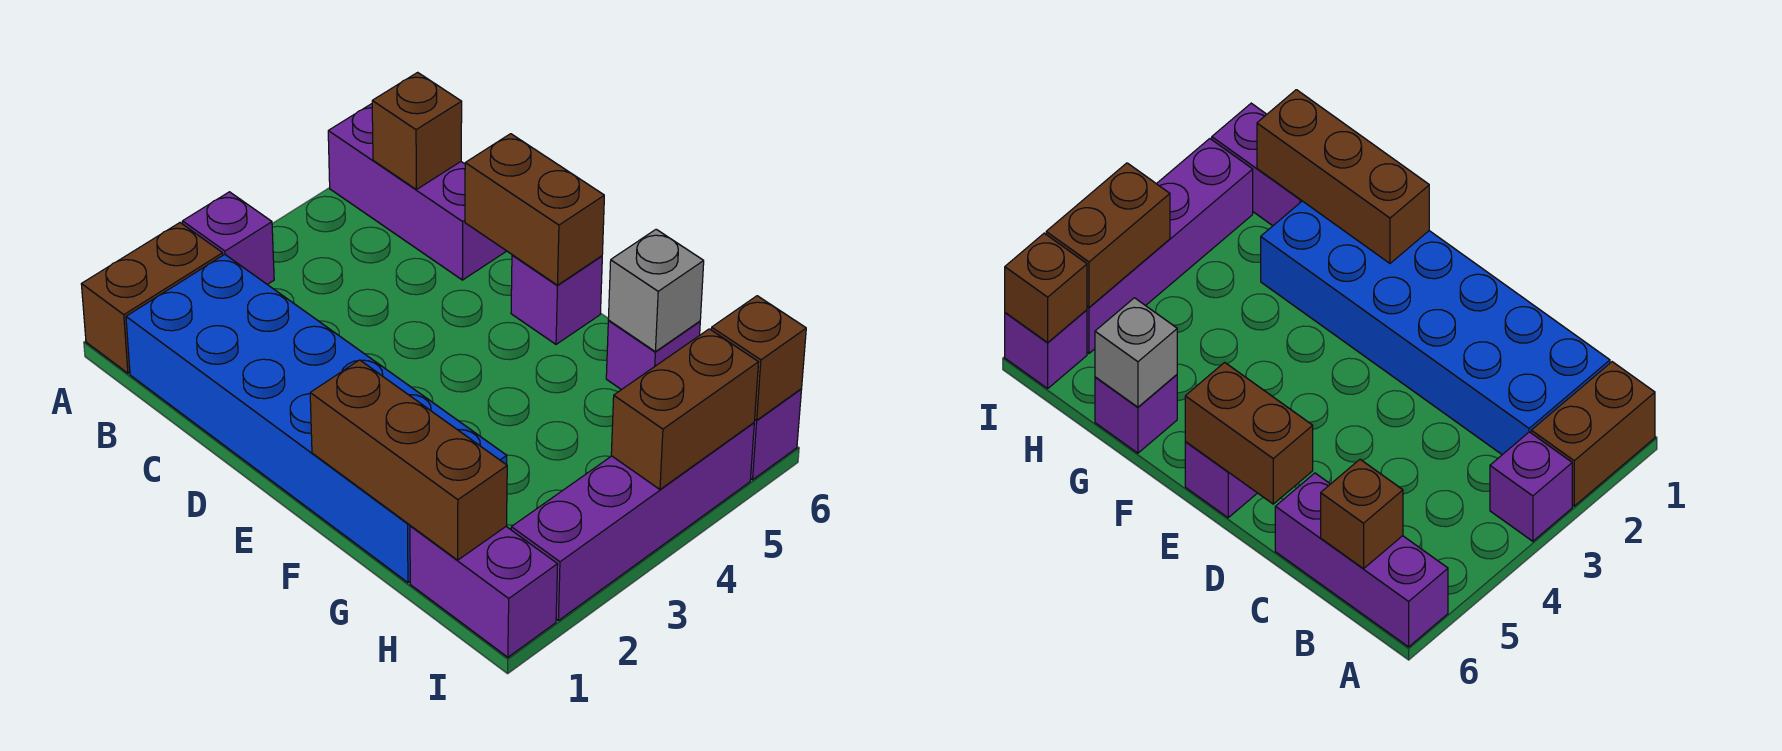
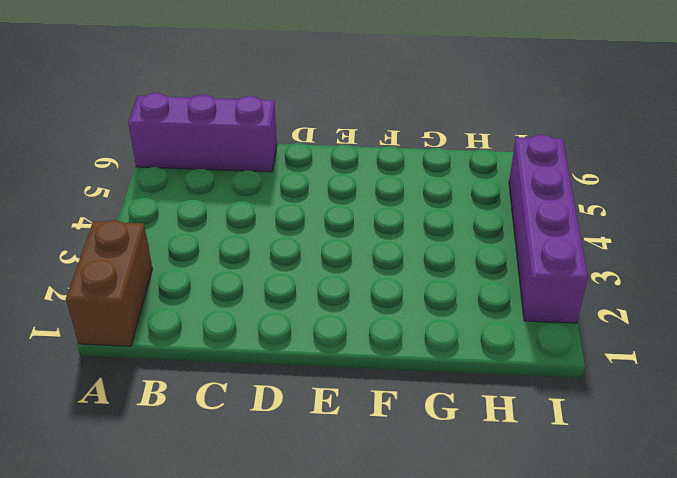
none -> purple brick A3 level 1
none -> blue brick B1:G2 level 1
none -> purple brick E6 level 1

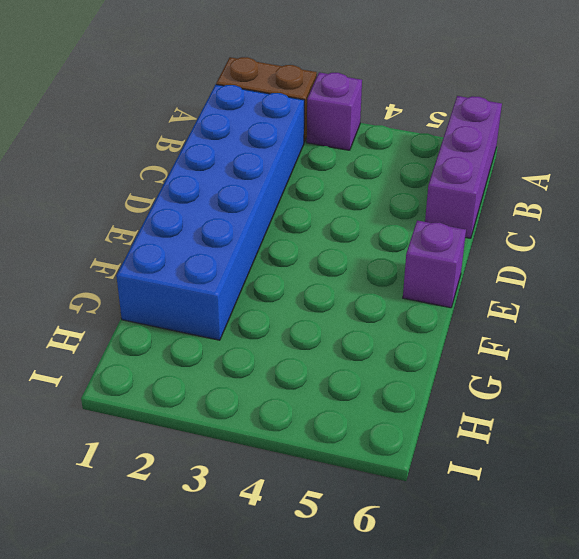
none -> purple brick G6 level 1
none -> purple brick H1:I1 level 1
none -> purple brick I2:I5 level 1

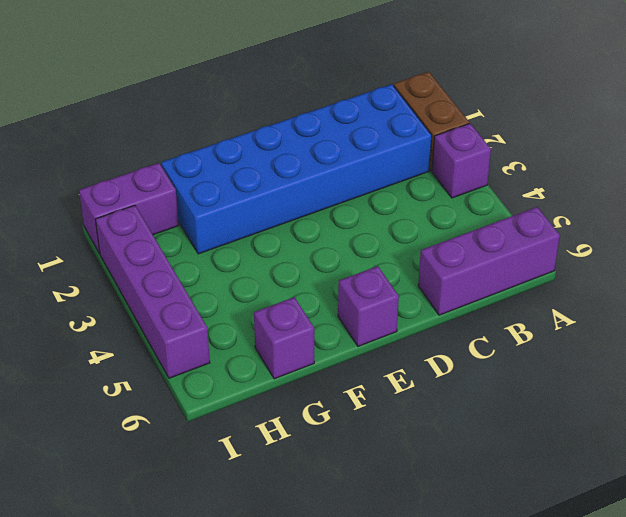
none -> purple brick I6 level 1
none -> brown brick B6 level 2
none -> brown brick D6:E6 level 2

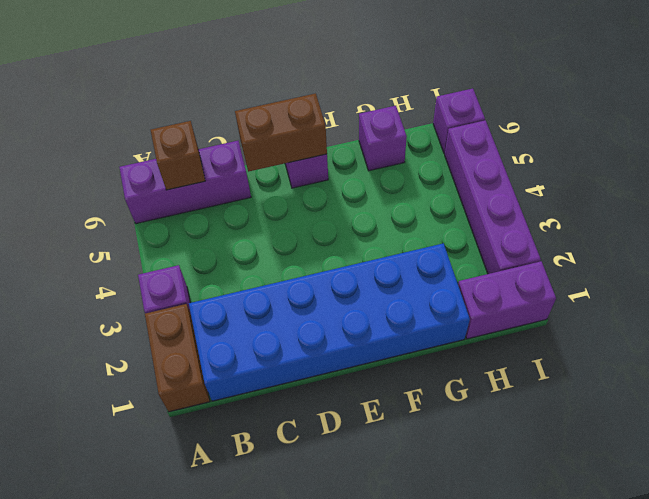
none -> brown brick F1:H1 level 2
none -> grey brick G6 level 2
none -> brown brick I4:I5 level 2

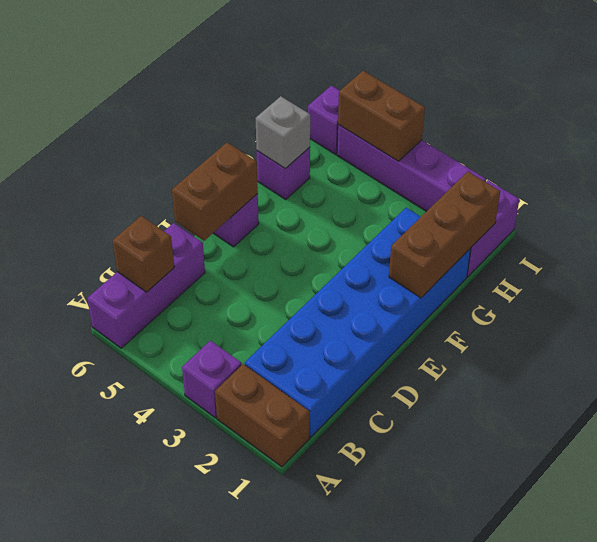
none -> brown brick I6 level 2

